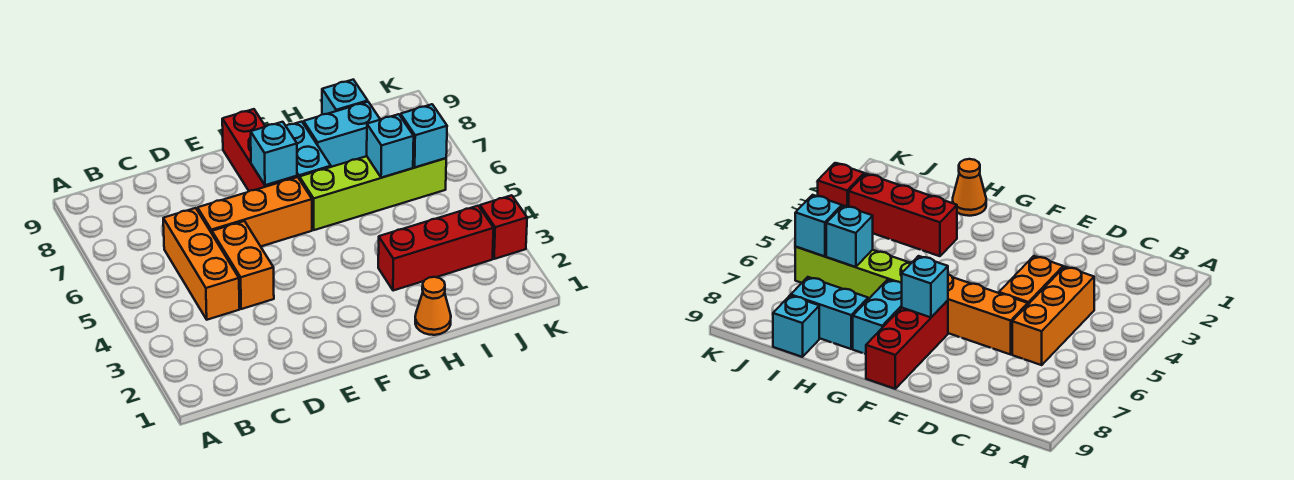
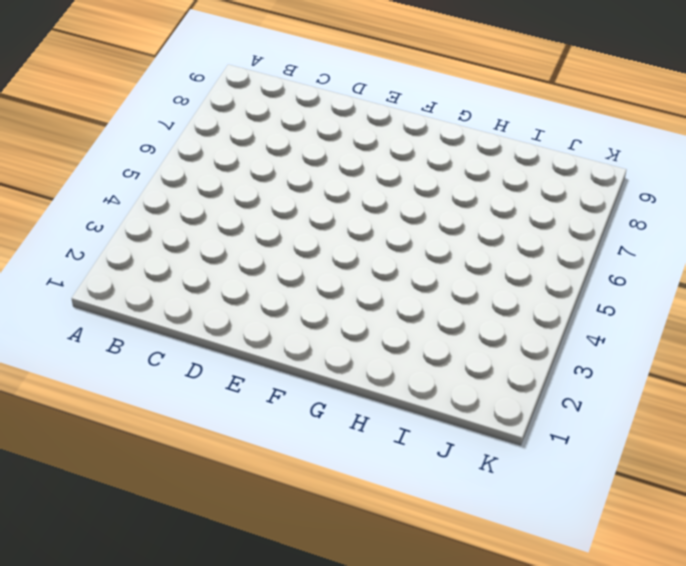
none -> orange brick C4:C6 level 1
none -> orange brick D4:D5 level 1
none -> orange brick D6:F6 level 1

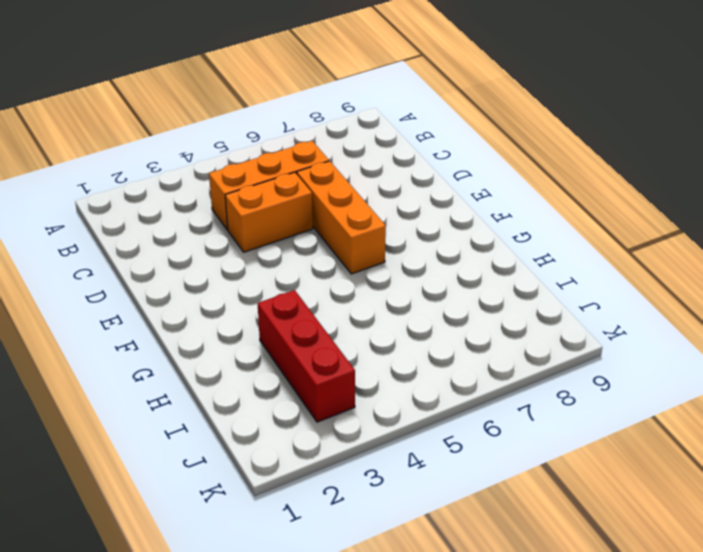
none -> red brick F7:F9 level 1
none -> lime brick G6:J6 level 1
none -> cyan brick G7:G8 level 1

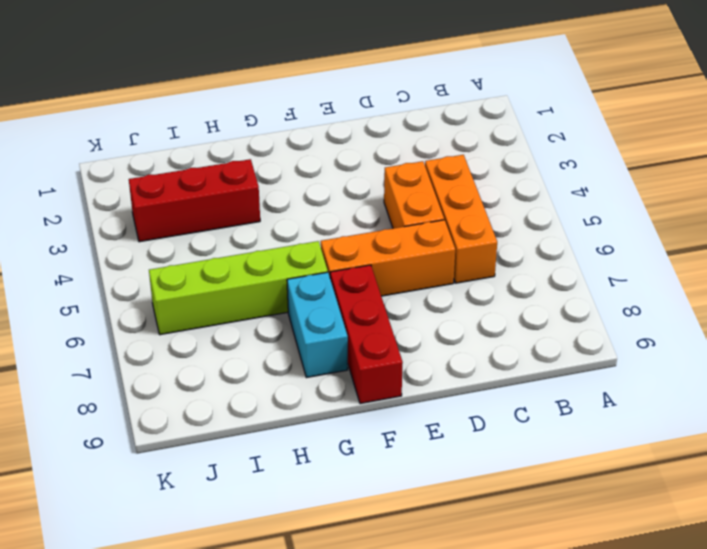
none -> orange cone H1 level 1
none -> cyan brick H8:I8 level 1
none -> cyan brick I9 level 1

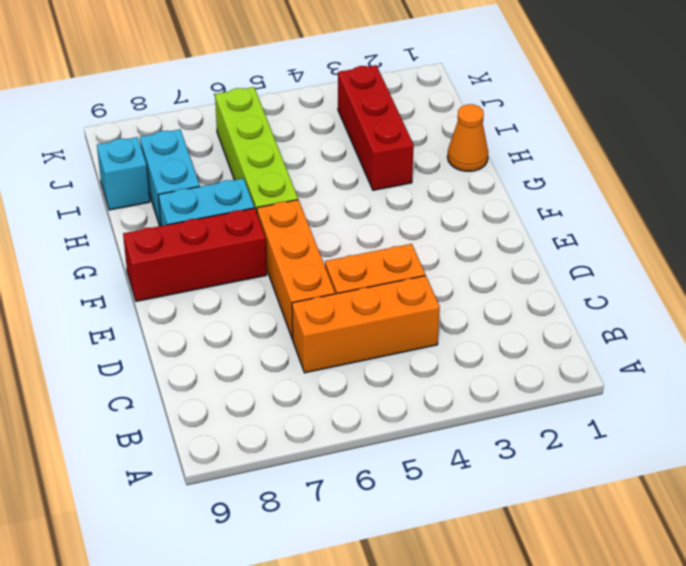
none -> red brick K3 level 1
none -> cyan brick F7 level 2
none -> cyan brick I6 level 2

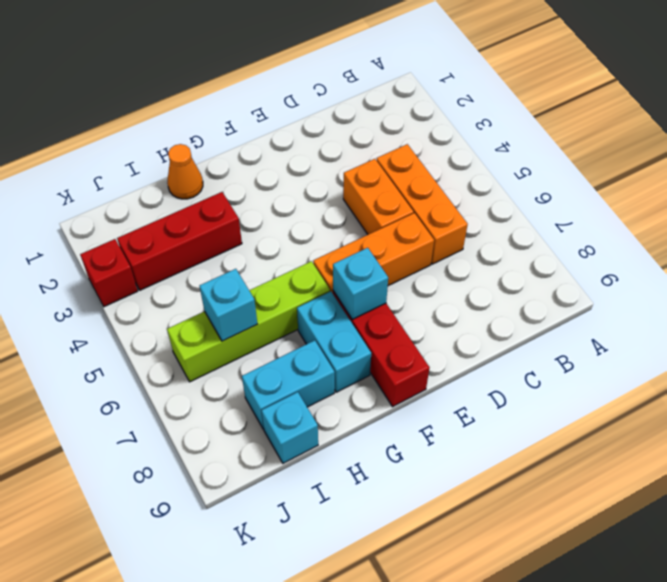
none -> cyan brick J6 level 2

